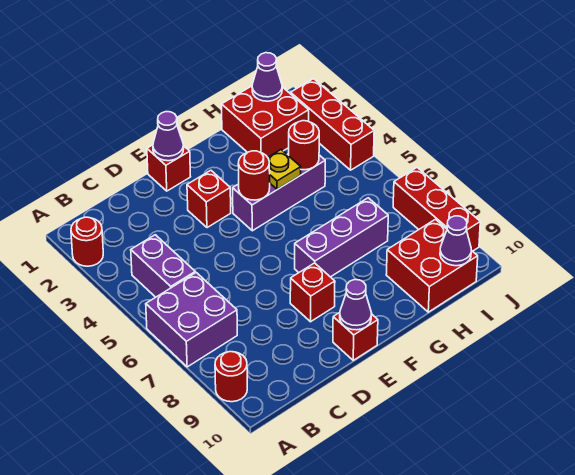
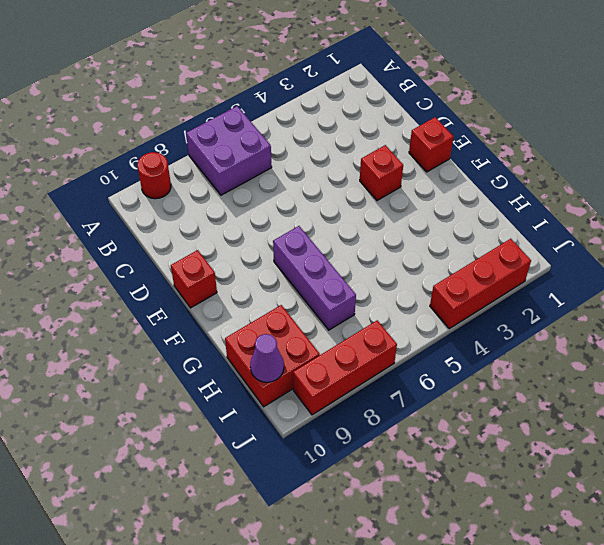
none -> red round brick A2 level 1
none -> purple brick B4:B5 level 1
none -> red brick E8 level 1

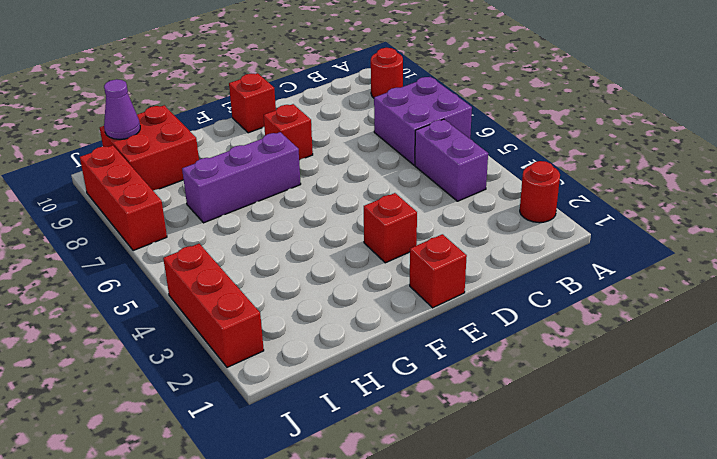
none -> purple brick F4:H4 level 1
none -> red brick H1:I2 level 1
none -> purple cone E1 level 2

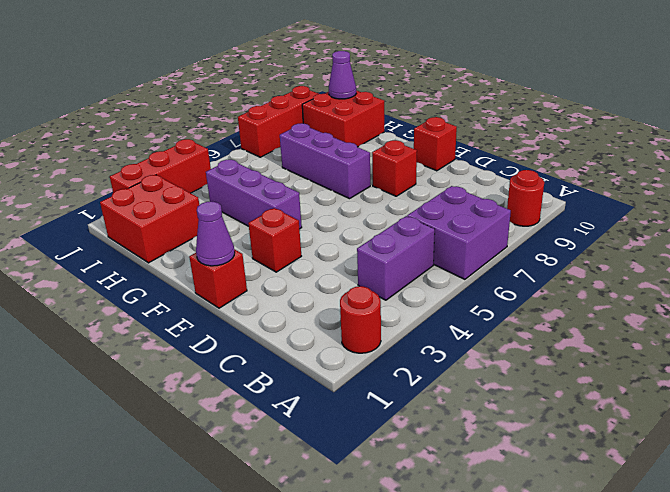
none -> purple cone E10 level 2
none -> red round brick F4 level 2
none -> yellow plate G4 level 2

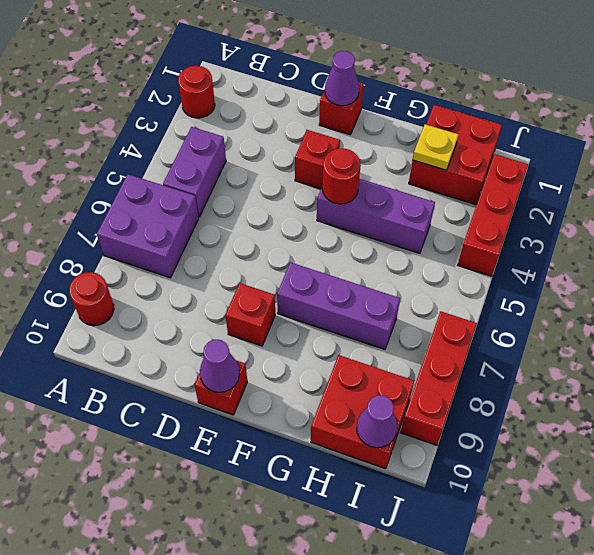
yellow plate H2 level 2 -> yellow plate G4 level 2
none -> red round brick H4 level 2
none -> purple cone I1 level 2

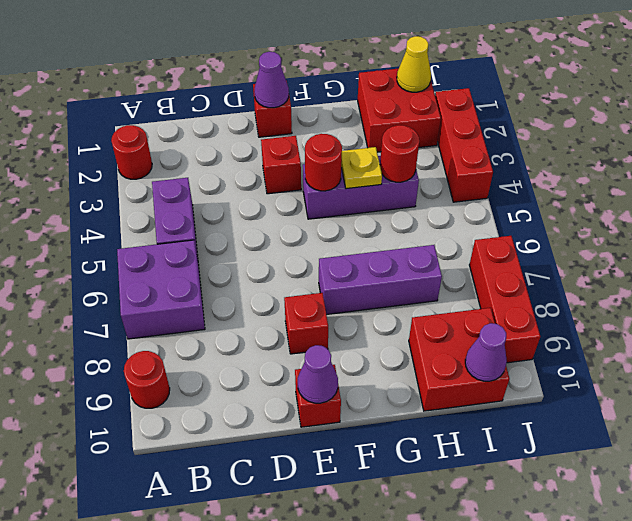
yellow cone I1 level 2 -> purple cone I1 level 2

